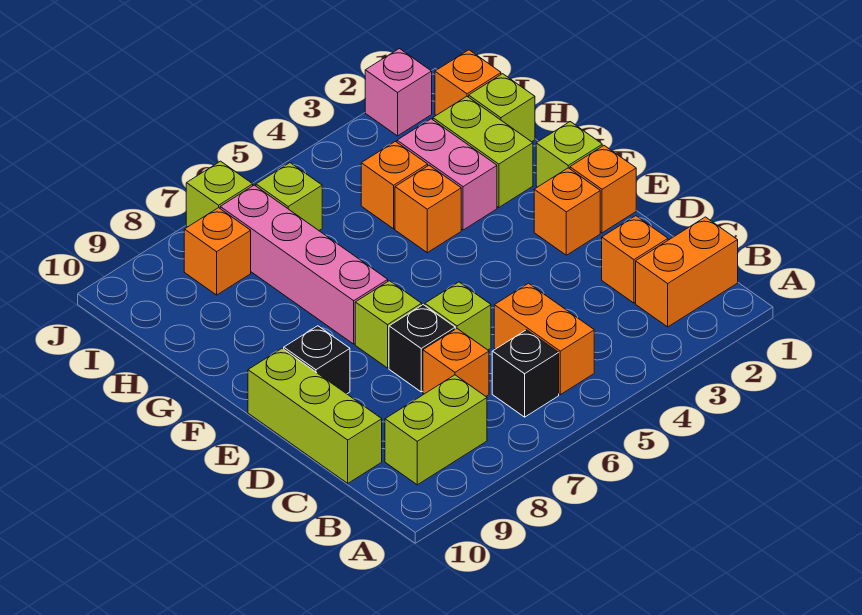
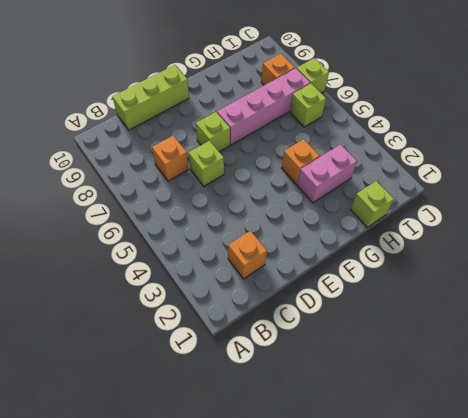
none -> orange brick B1:B2 level 1
none -> orange brick B5:C5 level 1
none -> black brick B6 level 1

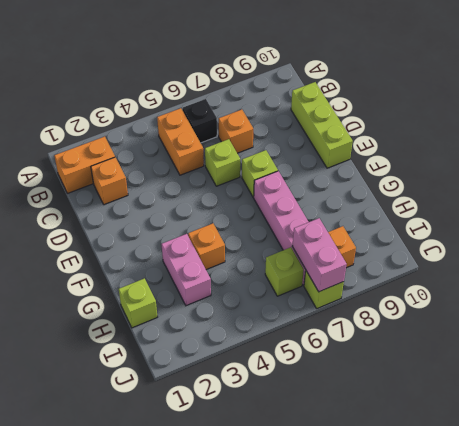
pink brick I7:J7 level 2 -> none
none -> lime brick B8:B9 level 1
none -> black brick D7 level 1
none -> orange brick E1 level 1

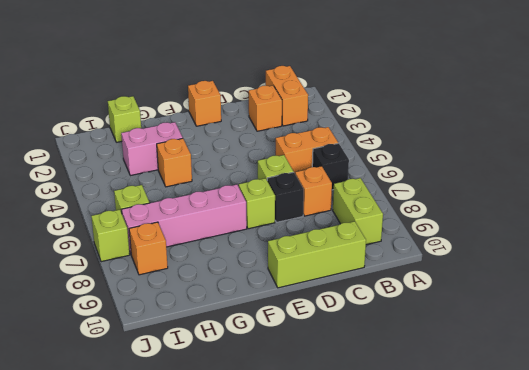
none -> orange brick E2 level 1
none -> black brick E9 level 1
none -> lime brick F1 level 1

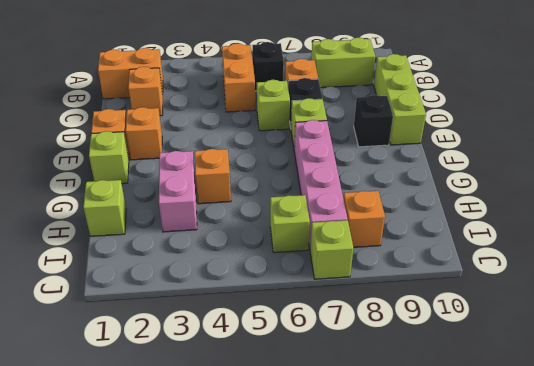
none -> lime brick G2:H2 level 1
none -> orange brick H4 level 1
none -> orange brick I1 level 1

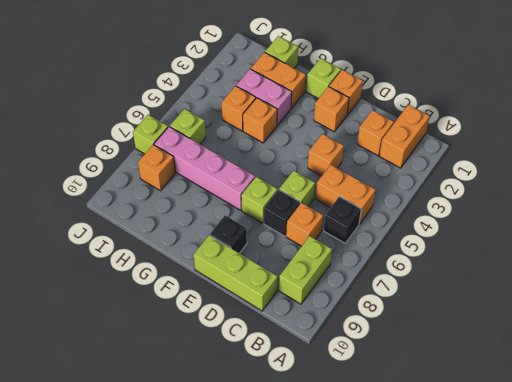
orange brick D4 level 1 -> orange brick I1 level 1
orange brick G2:H2 level 1 -> lime brick G2:H2 level 1
none -> pink brick J2 level 1

